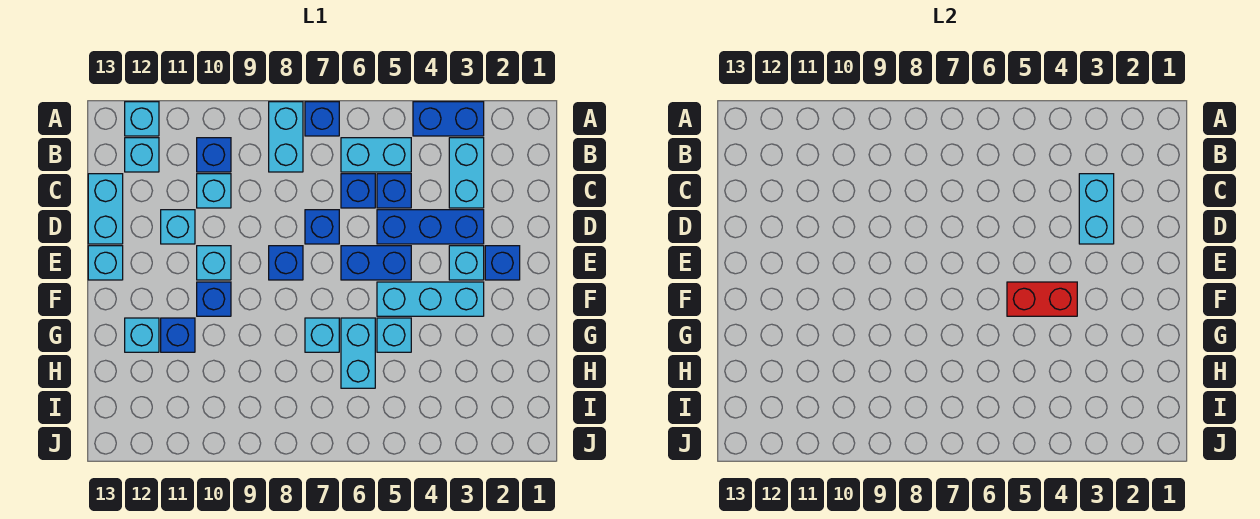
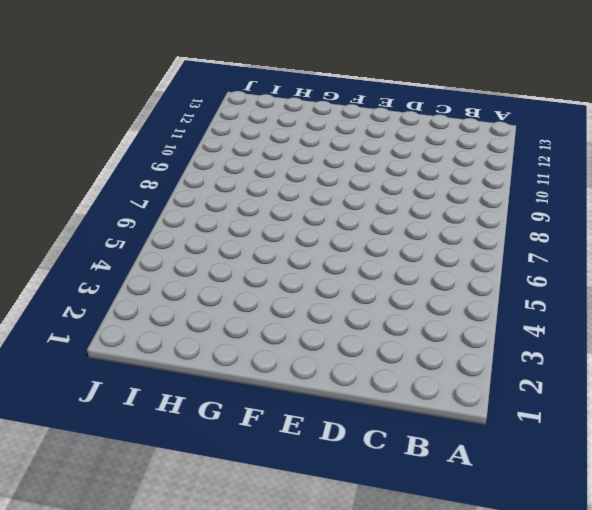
none -> blue brick A3:A4 level 1
none -> blue brick A7 level 1
none -> cyan brick A8:B8 level 1
none -> cyan brick A12 level 1

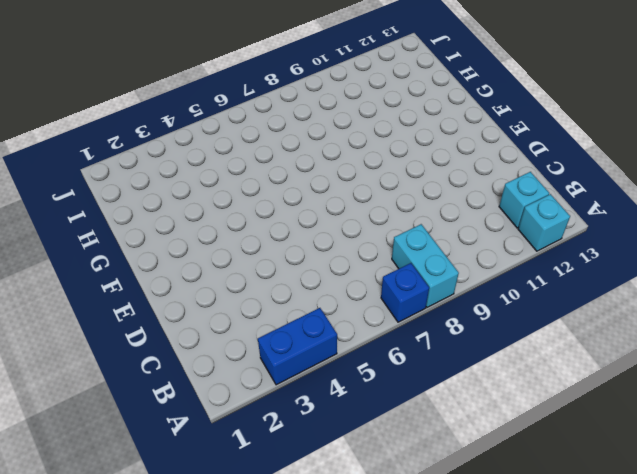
none -> cyan brick B3:C3 level 1
none -> cyan brick B5:B6 level 1
none -> blue brick B10 level 1
none -> blue brick C5 level 1

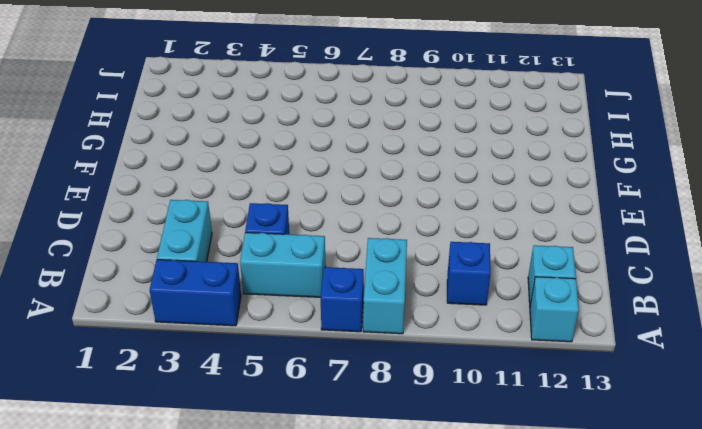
none -> blue brick C6 level 1
none -> cyan brick C10 level 1
none -> cyan brick C13:D13 level 1
none -> blue brick D3:D5 level 1

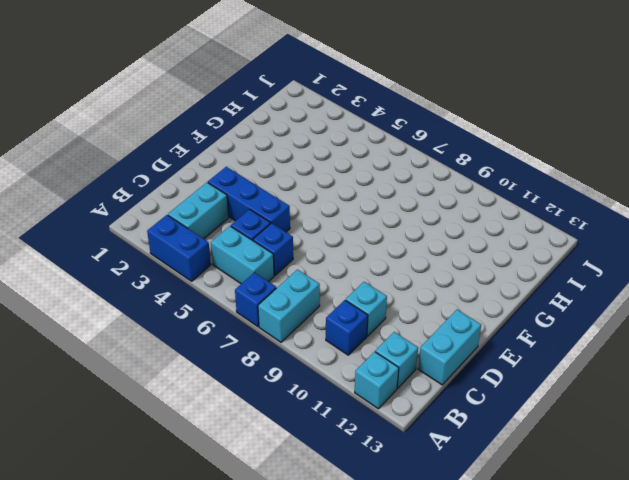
none -> blue brick D7 level 1
none -> cyan brick D11 level 1
none -> blue brick E2 level 1
none -> cyan brick E3 level 1

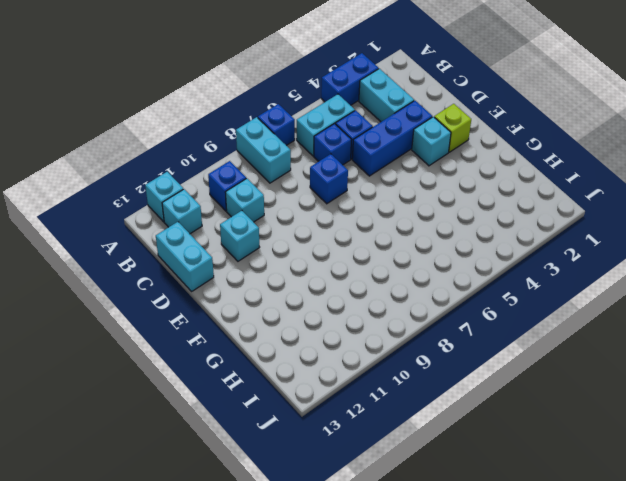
lime brick E2 level 1 -> blue brick E2 level 1
none -> blue brick E5:E6 level 1
none -> blue brick E8 level 1
none -> cyan brick E10 level 1
none -> cyan brick E13 level 1

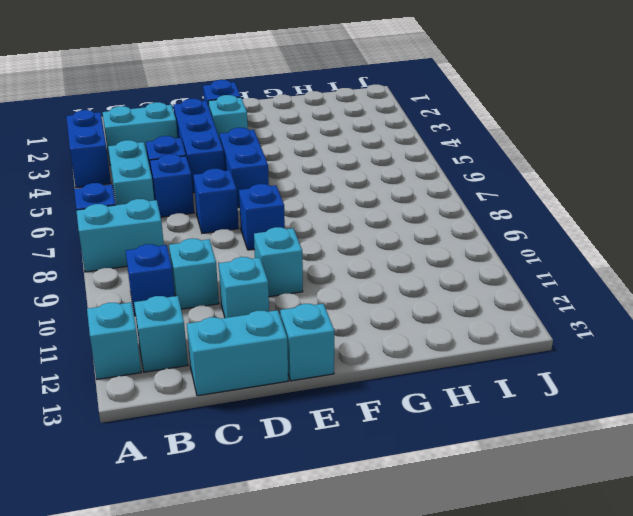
none -> cyan brick F3:F5 level 1
none -> blue brick F10 level 1
none -> cyan brick G5 level 1
none -> cyan brick G6:H6 level 1

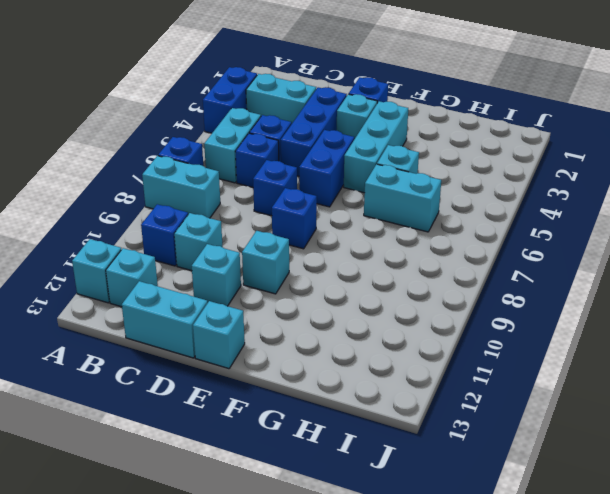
none -> blue brick F10 level 1
none -> cyan brick G7 level 1
none -> blue brick G11 level 1
none -> cyan brick G12 level 1

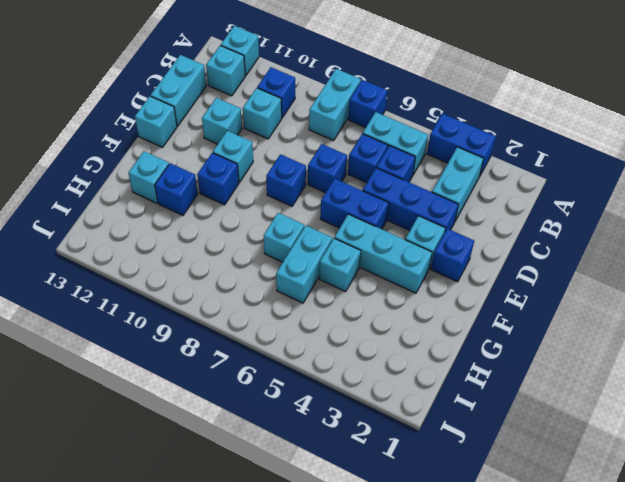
none -> cyan brick C3:D3 level 2
none -> red brick F4:F5 level 2

